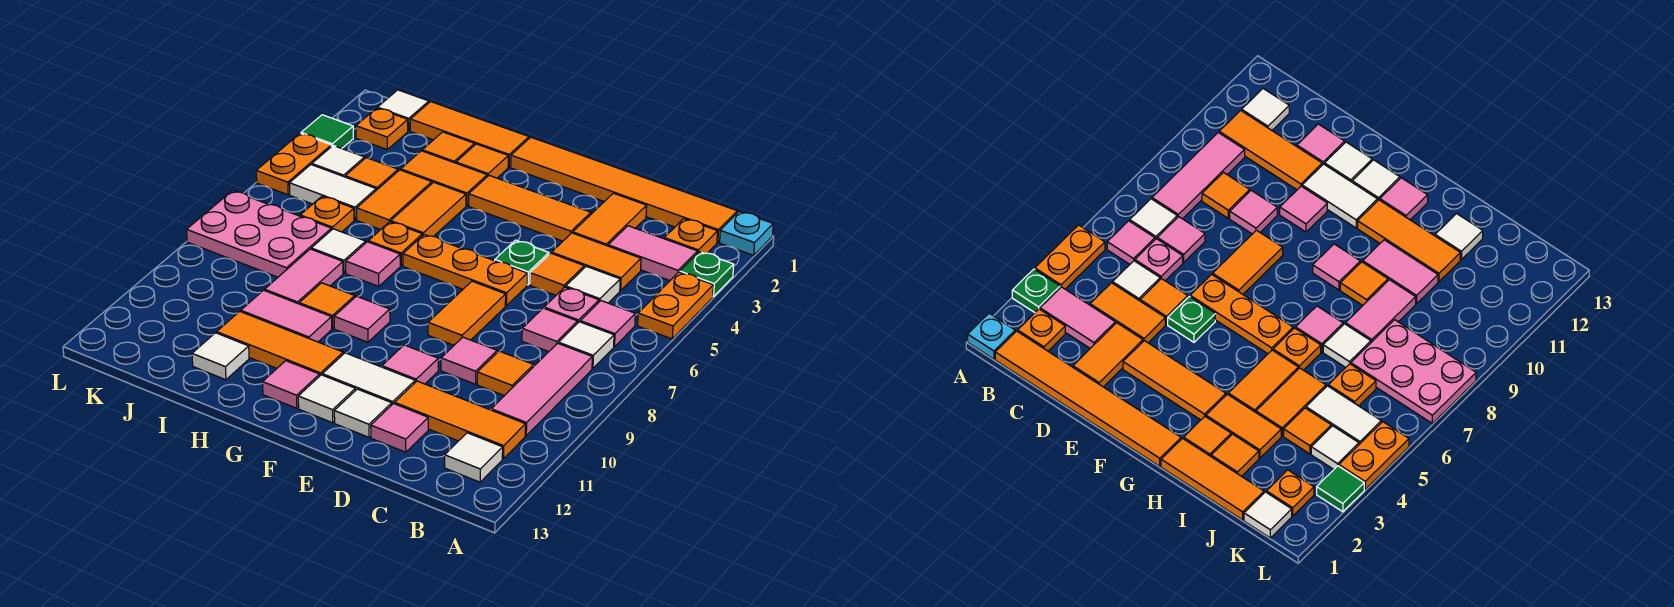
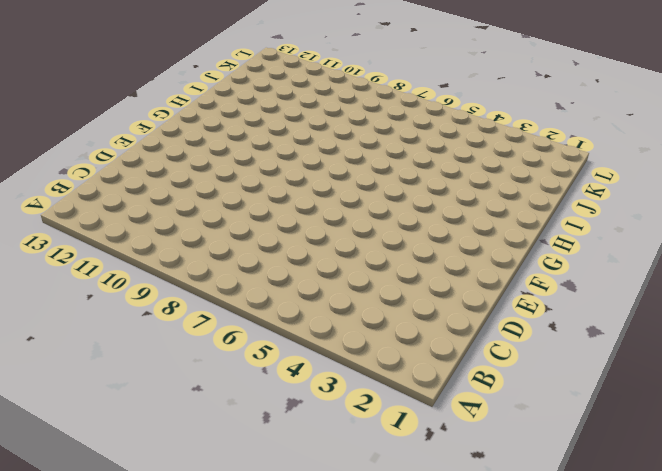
none -> cyan plate A1 level 1
none -> green plate A3 level 1
none -> orange plate A4:A5 level 1
none -> orange tile B1:G1 level 1

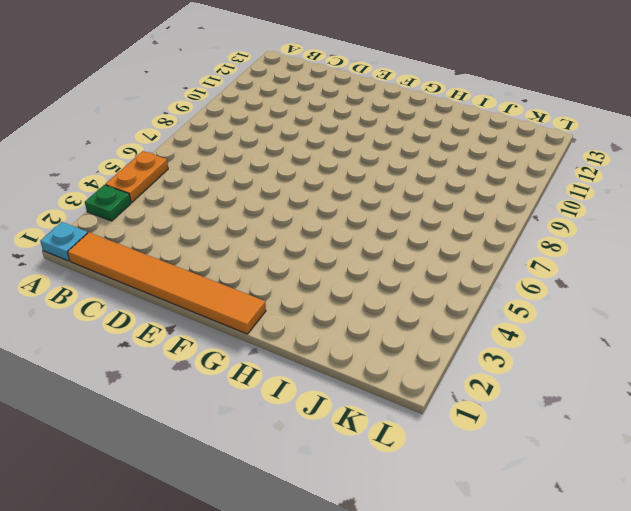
none -> orange plate B2 level 1
none -> pink tile B3:C3 level 1
none -> pink tile B6 level 1
none -> white tile B7 level 1

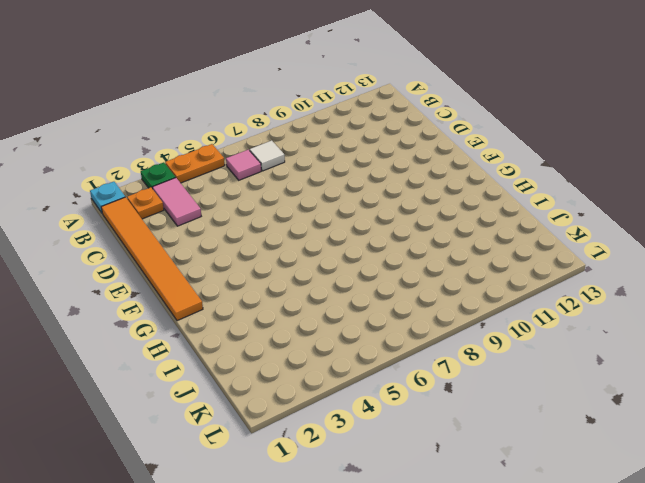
none -> pink tile B8:B10 level 1
none -> orange tile B11:D11 level 1
none -> white tile B12 level 1
none -> orange tile C4:D4 level 1

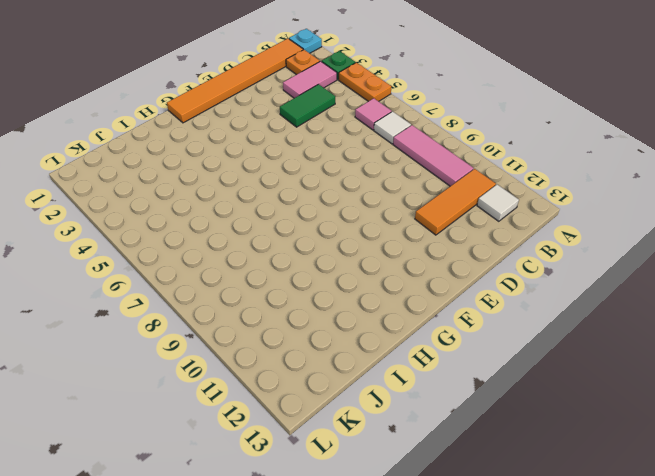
green tile C4:D4 level 1 -> orange tile C4:D4 level 1
none -> white tile C5 level 1
none -> pink plate C6 level 1
none -> pink tile C7 level 1
none -> orange tile C9 level 1

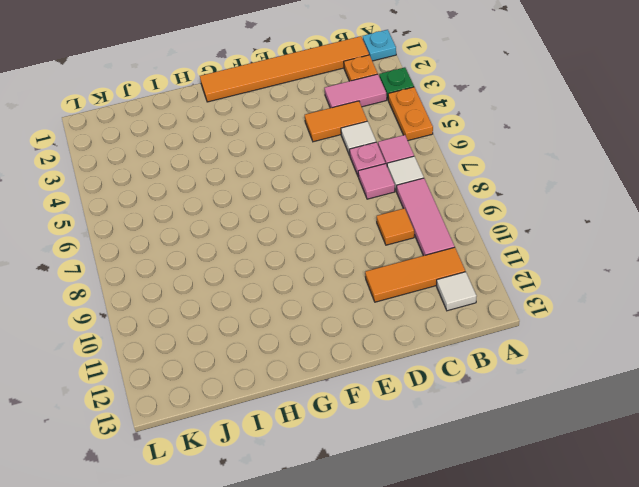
none -> orange tile D2:D3 level 1
none -> orange tile D5 level 1
none -> pink tile D9 level 1
none -> pink tile D12 level 1

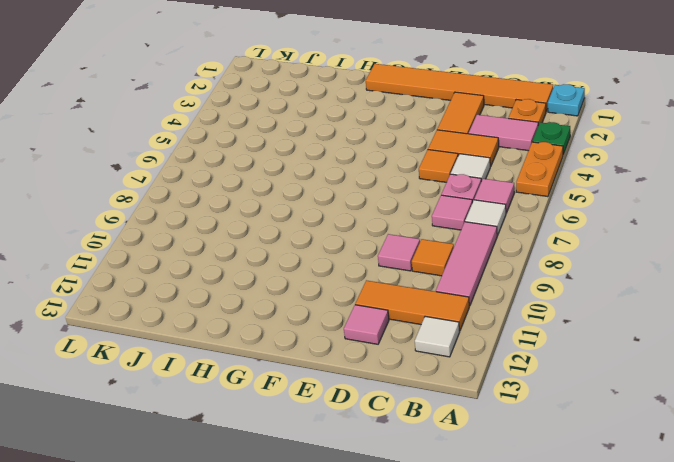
none -> orange tile E3:G3 level 1
none -> green plate E5 level 1
none -> orange plate E6:G6 level 1
none -> orange tile E7:E8 level 1

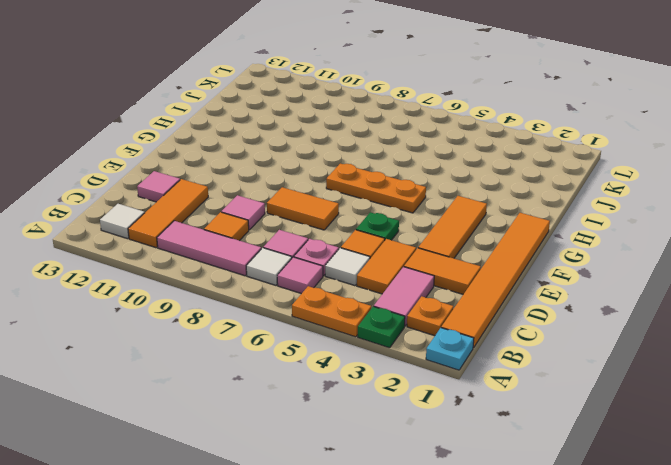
orange plate G5:G7 level 1 -> orange plate E6:G6 level 1
none -> pink tile E10 level 1
none -> white tile E11:F11 level 1
none -> white tile E12 level 1
none -> white tile F12 level 1

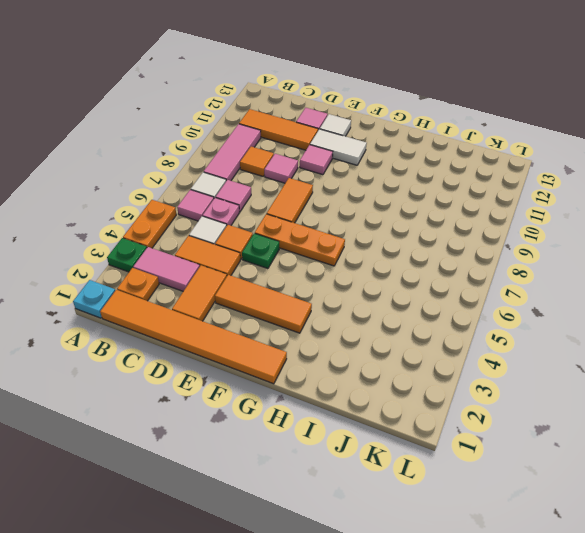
none -> white tile B12 level 1
none -> white tile F12 level 1
none -> pink tile G9 level 1
none -> orange tile G11:I11 level 1

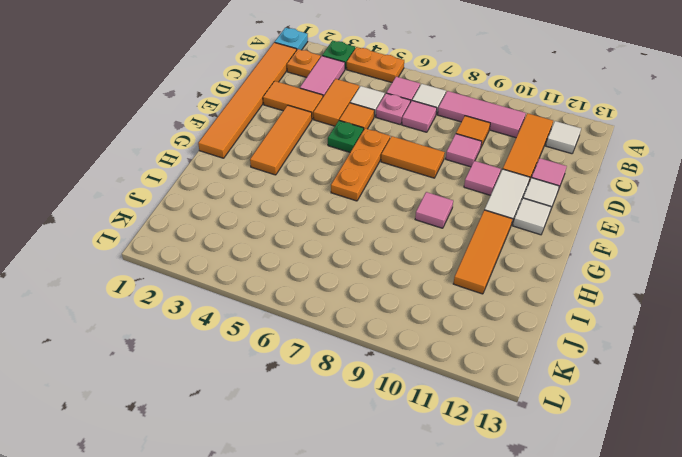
none -> pink tile G12 level 1
none -> orange tile H1:J1 level 1
none -> orange tile H2 level 1
none -> orange tile H3:I3 level 1

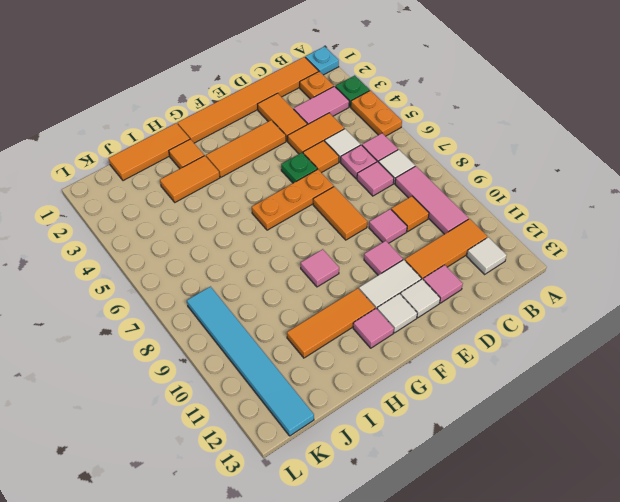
cyan tile K8:K13 level 1 -> pink plate J7:L8 level 1
none -> orange tile H4:H5 level 1
none -> orange plate H6 level 1
none -> pink tile H7 level 1
none -> orange tile H9 level 1

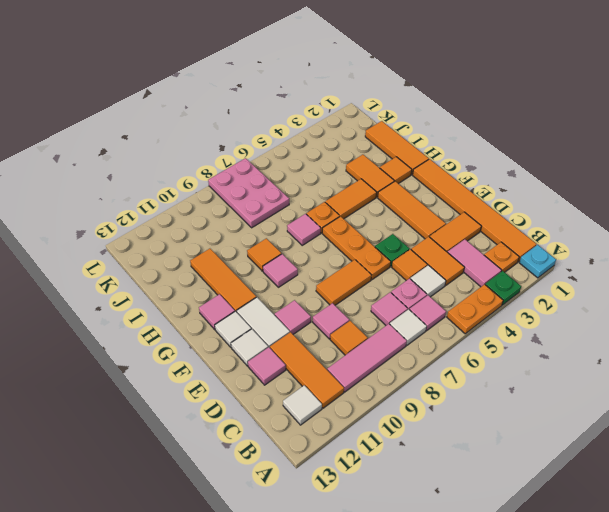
none -> pink tile H10:I10 level 1
none -> orange tile I2 level 1
none -> orange tile I4:I5 level 1
none -> white tile I7 level 1

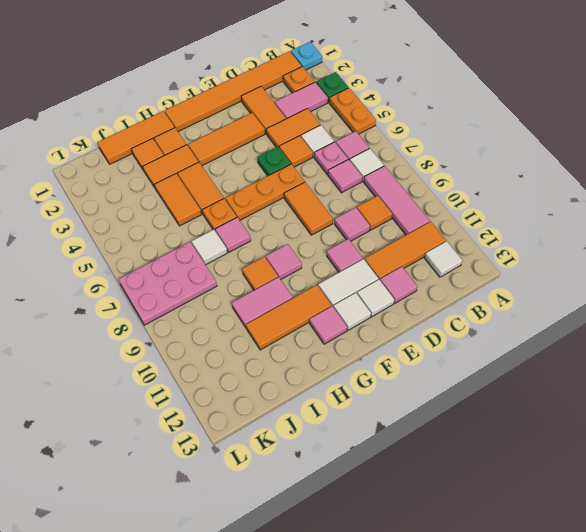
none -> pink tile I8:I9 level 1
none -> white tile I12 level 1
none -> orange tile J4 level 1
none -> white tile J5:K5 level 1

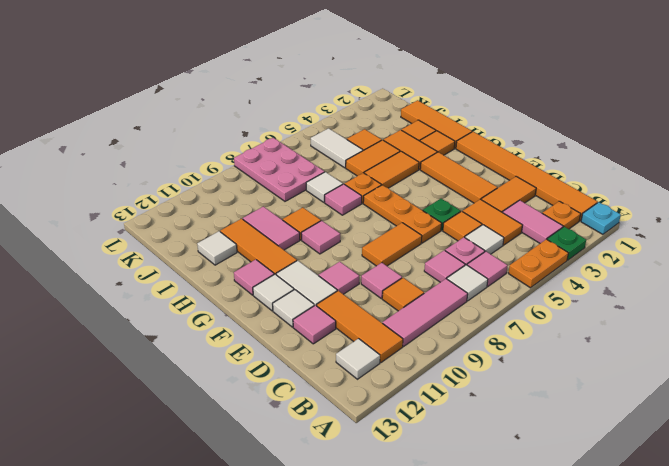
none -> pink tile I8:I9 level 1
none -> orange plate J6 level 1
none -> white tile K1 level 1
none -> orange plate K2 level 1

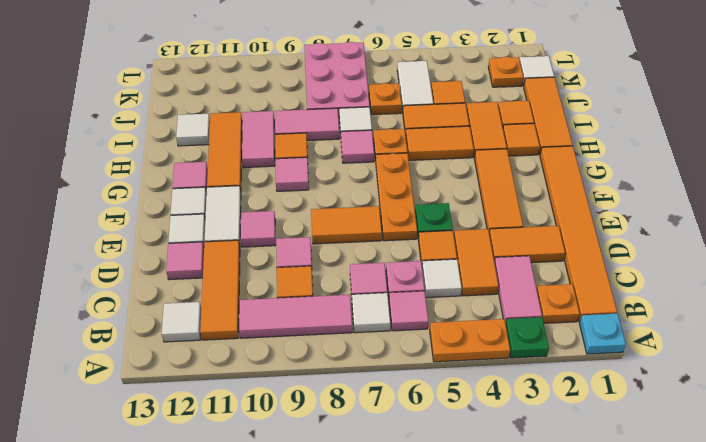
none -> white tile K4 level 1
none -> green tile L3 level 1
none -> orange plate L4:L5 level 1

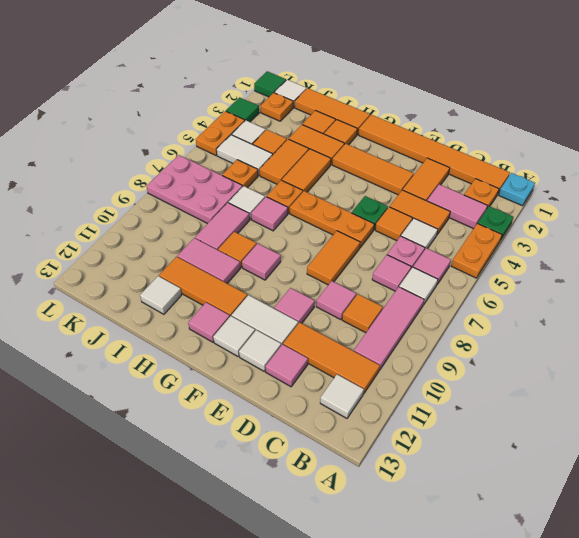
green tile L1 level 1 -> none

